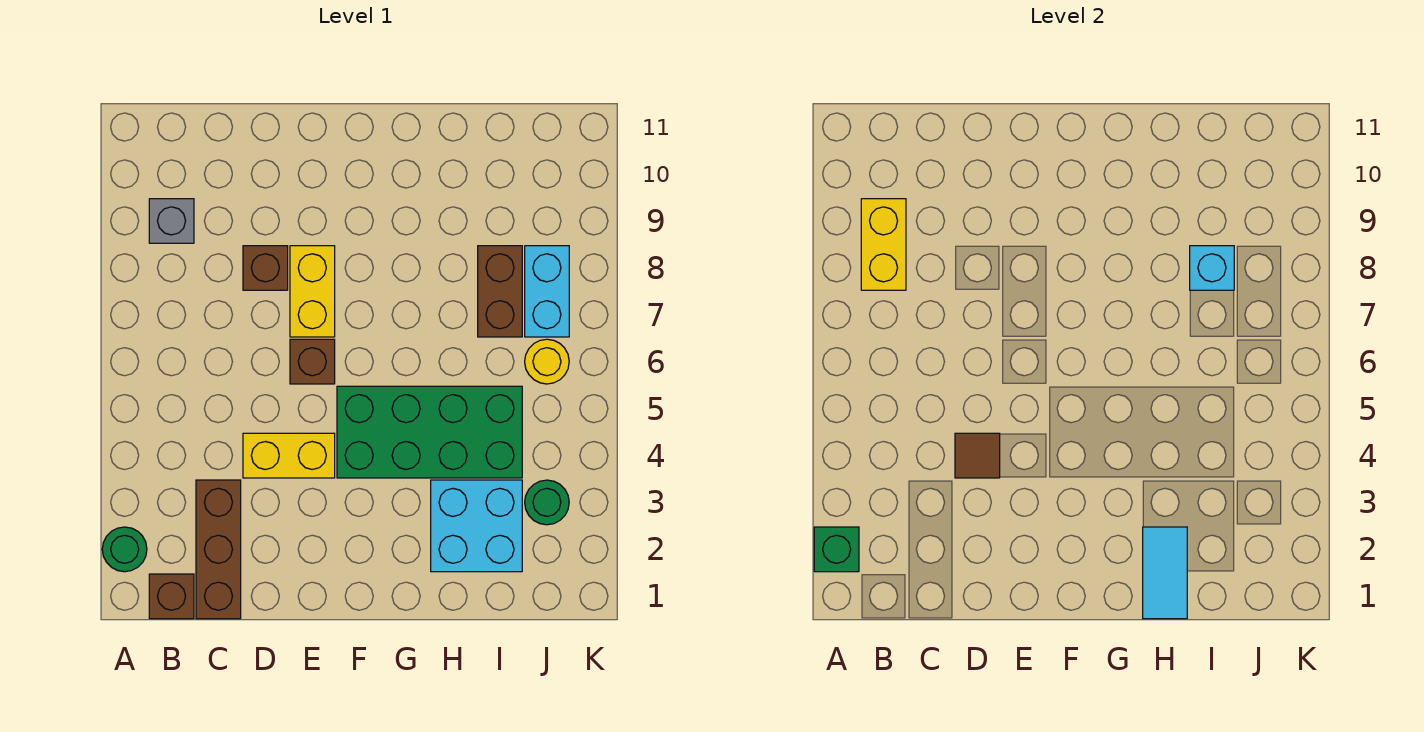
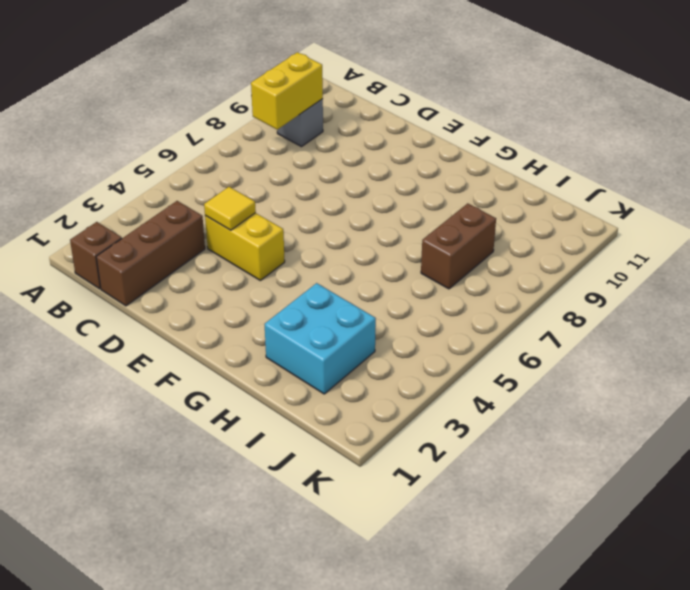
yellow tile D4 level 2 -> brown tile D4 level 2
none -> green round brick A2 level 1
none -> brown brick D8 level 1
none -> brown brick E6 level 1

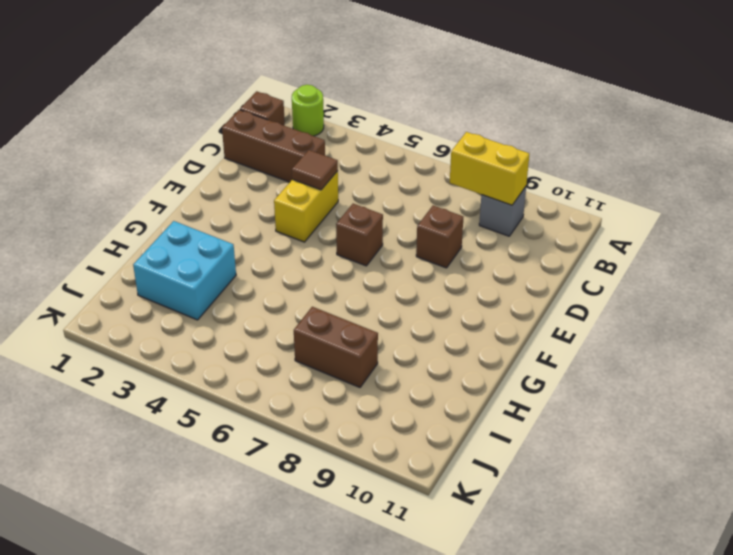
lime round brick A2 level 1 -> green round brick A2 level 1
none -> yellow brick E7:E8 level 1
none -> green brick F4:I5 level 1
none -> green round brick J3 level 1

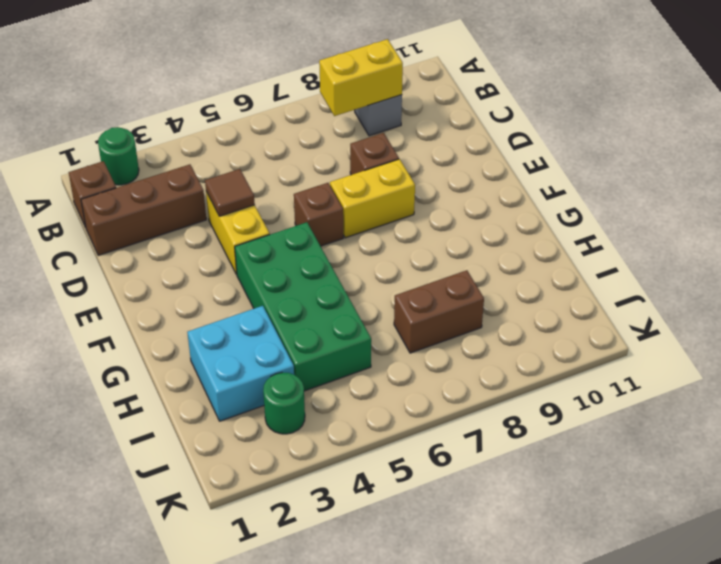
none -> yellow round brick J6 level 1
none -> cyan brick J7:J8 level 1
none -> green brick A2 level 2

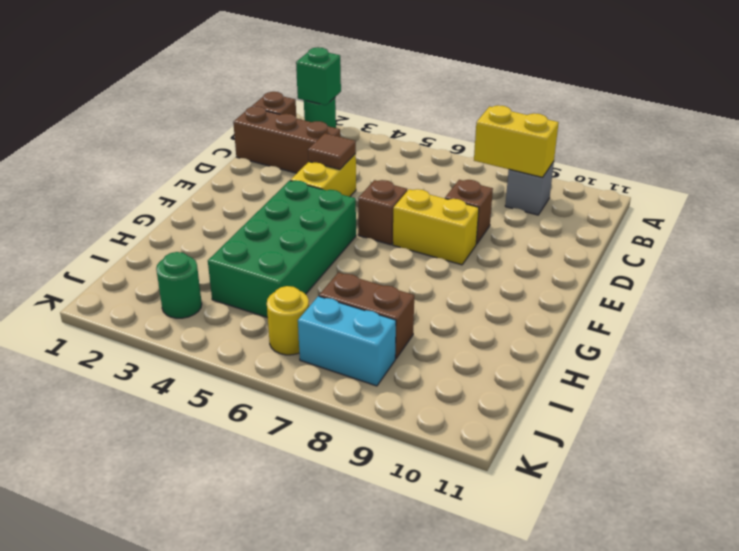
none -> cyan brick H2:I3 level 1
none -> cyan tile H1:H2 level 2
none -> cyan brick I8 level 2

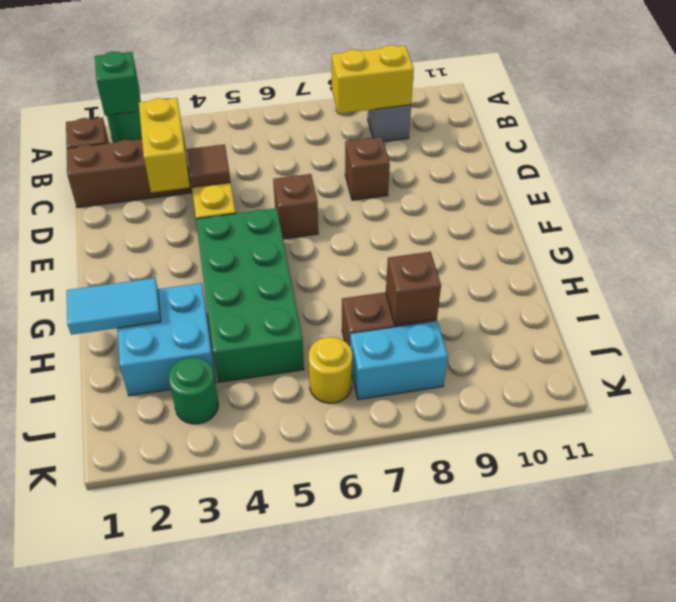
yellow brick C3:D3 level 2 -> yellow brick E7:E8 level 1
brown brick I8 level 2 -> cyan brick I8 level 2

